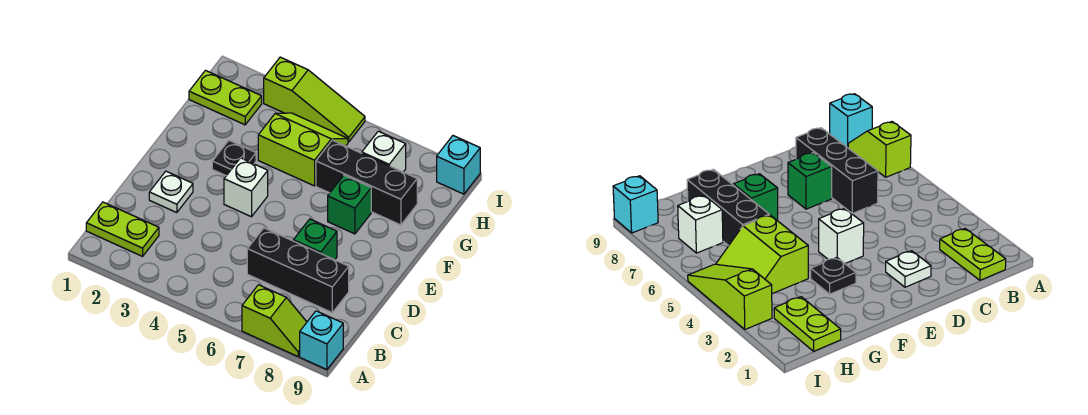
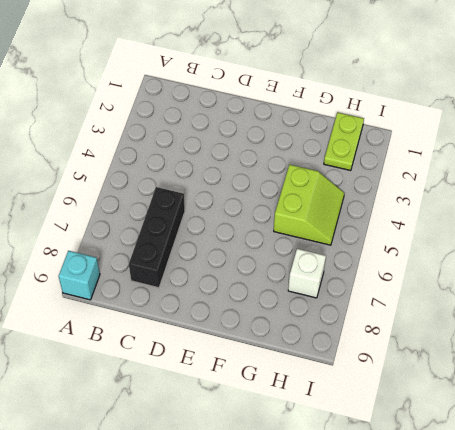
none -> lime slope A7:A8 level 1 top 7
none -> lime plate B1:B2 level 1
none -> white plate D2 level 1

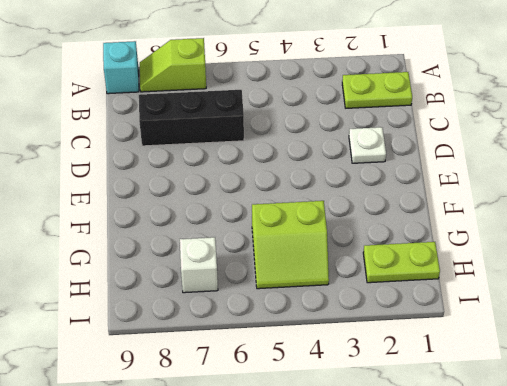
none -> green brick D7 level 1
none -> white brick E4 level 1
none -> black plate F3 level 1

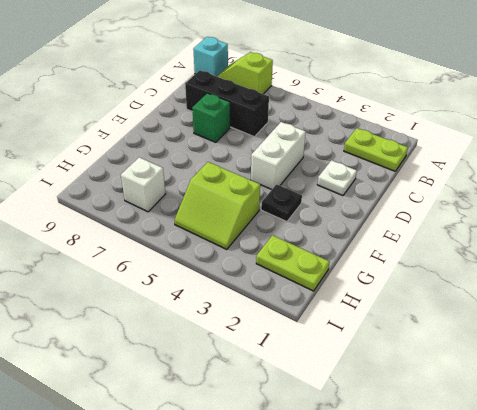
white brick D4:E4 level 1 -> white brick E4 level 1
none -> green brick F7 level 1
none -> black brick G6:G8 level 1
none -> lime slope I3:I5 level 1 top 3

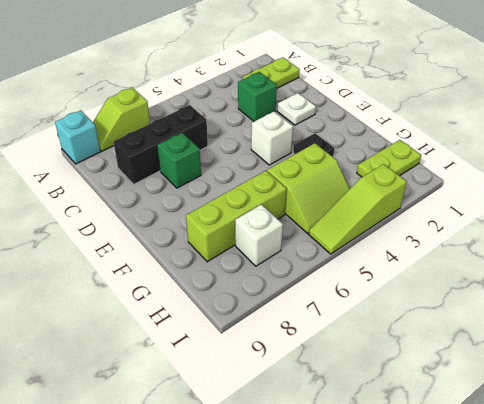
green brick C3 level 1 -> green brick F7 level 1
lime brick G6:G8 level 1 -> black brick G6:G8 level 1
none -> cyan brick I9 level 1

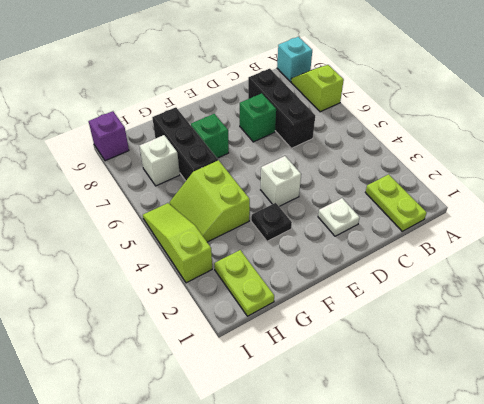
purple brick I9 level 1 -> cyan brick I9 level 1

